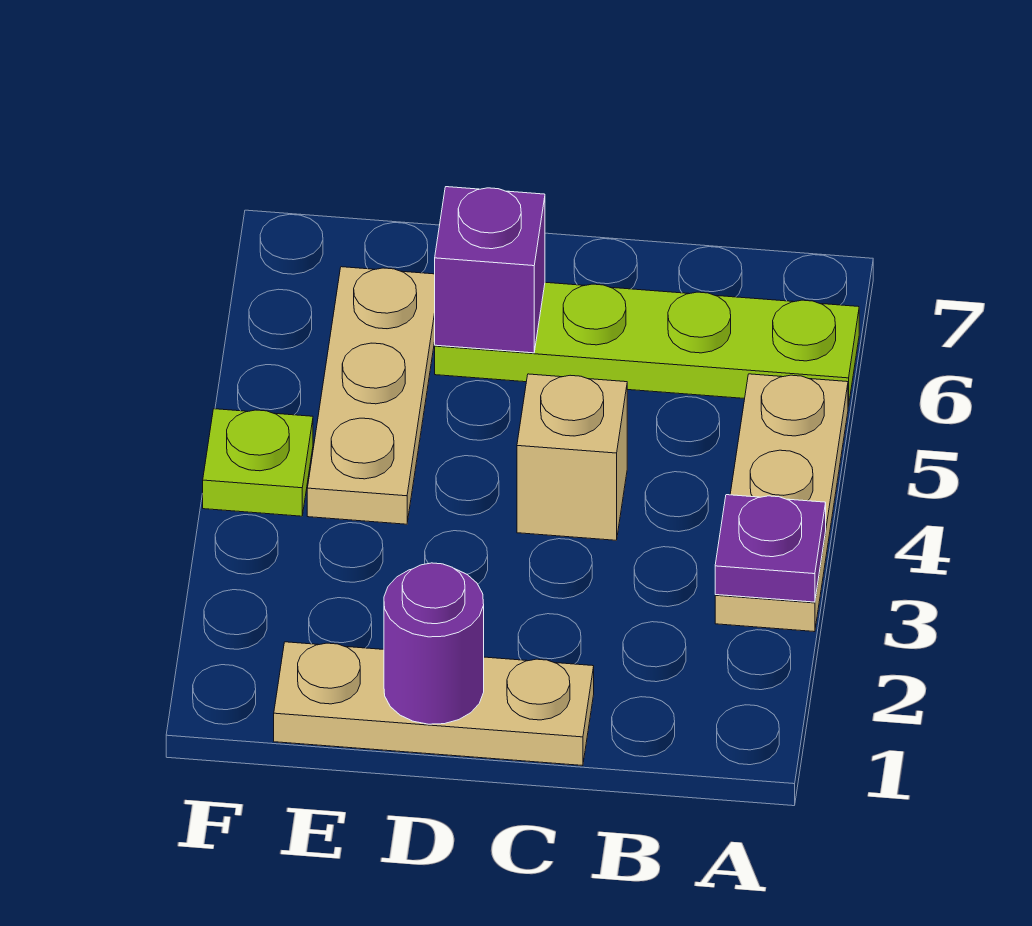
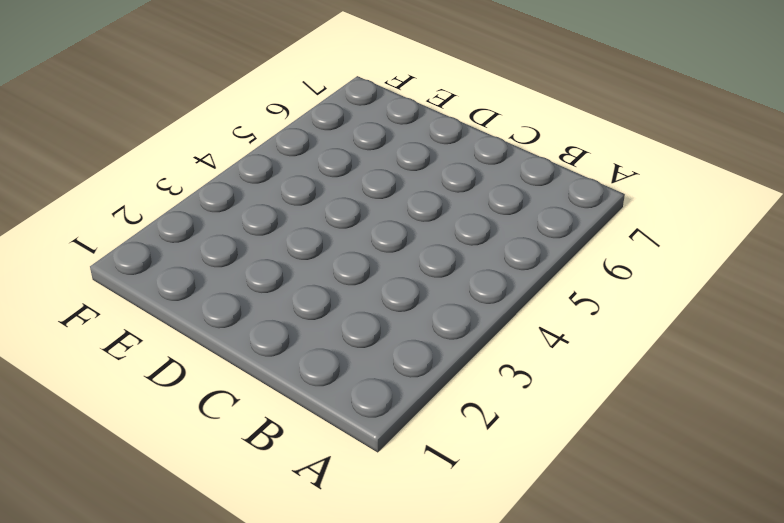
none -> tan plate A3:A5 level 1
none -> lime plate A6:D6 level 1

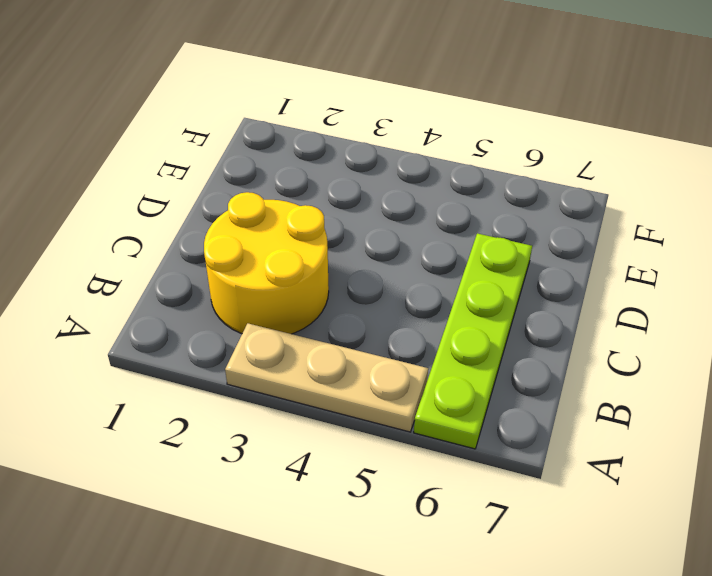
yellow round brick B2:C3 level 1 -> none
none -> tan plate C1:E1 level 1
none -> tan brick C4 level 1

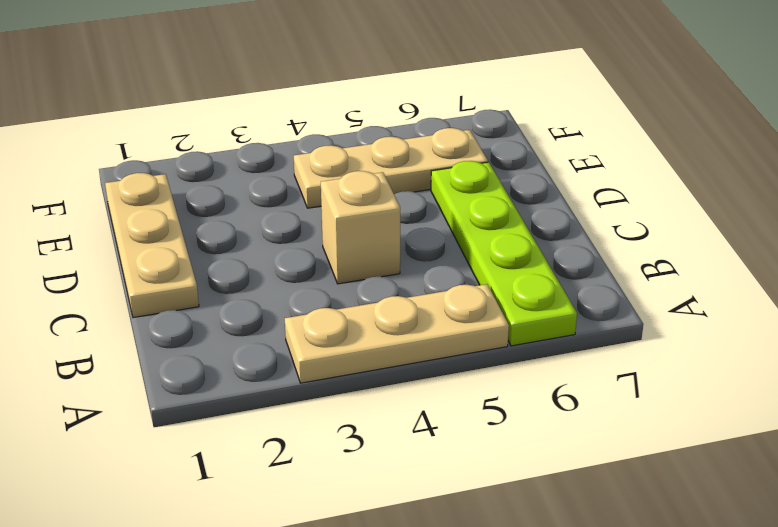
none -> lime plate F4 level 1
none -> purple plate A3 level 2

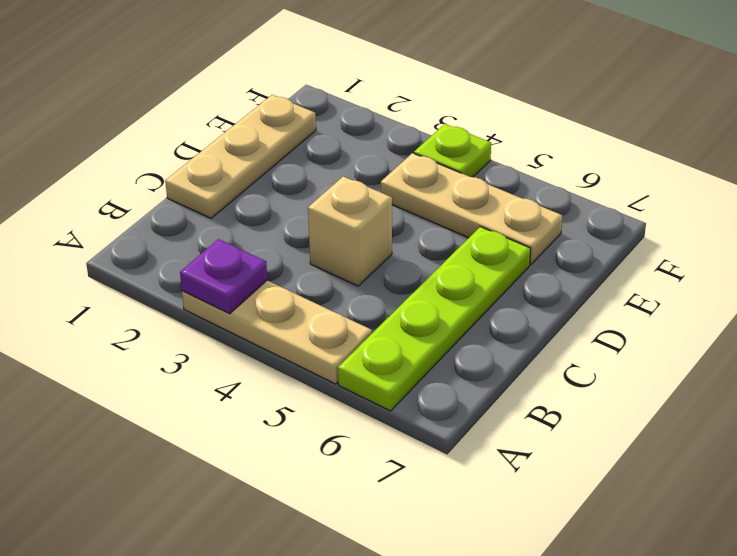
none -> purple round brick D1 level 2
none -> purple brick D6 level 2

